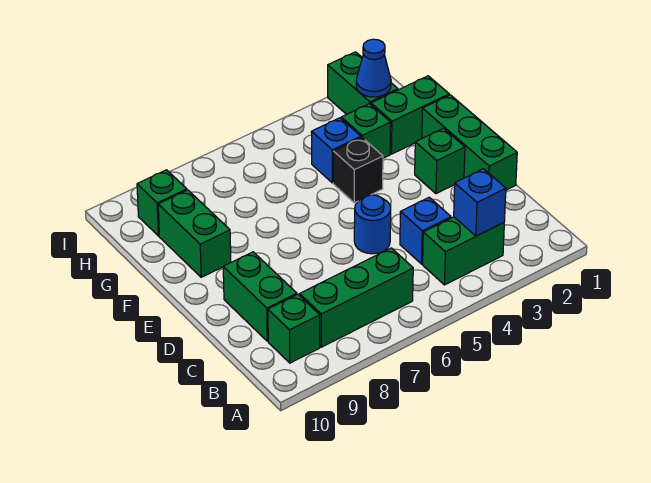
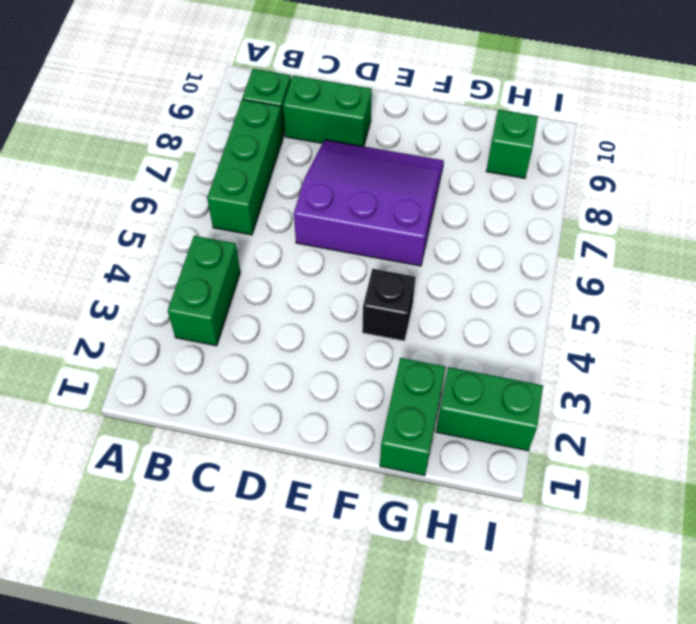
purple slope D6:F8 level 1 top 6 -> none
none -> blue brick C4 level 1
none -> green brick D1:F1 level 1
none -> blue round brick D5 level 1

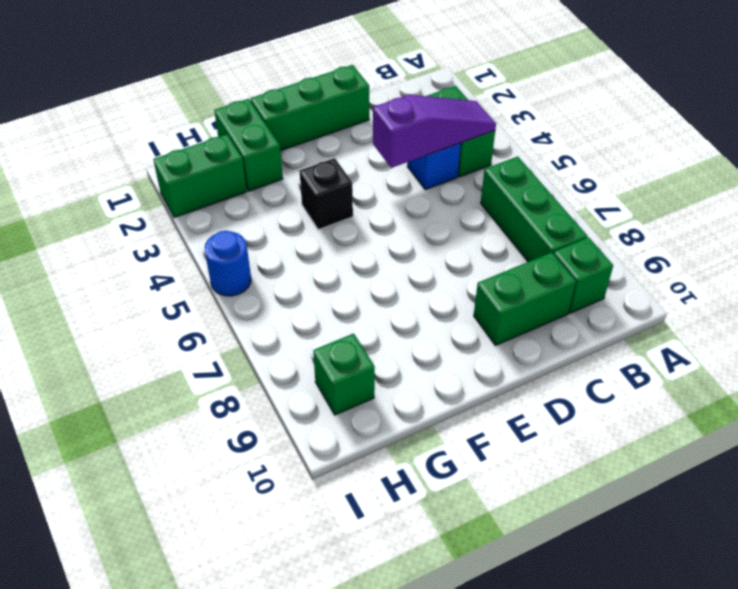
purple slope B4:D4 level 2 top D -> none
blue round brick I5 level 1 -> blue round brick D5 level 1
none -> green brick E2 level 1
none -> green brick F9:G9 level 1
none -> green brick G3 level 1

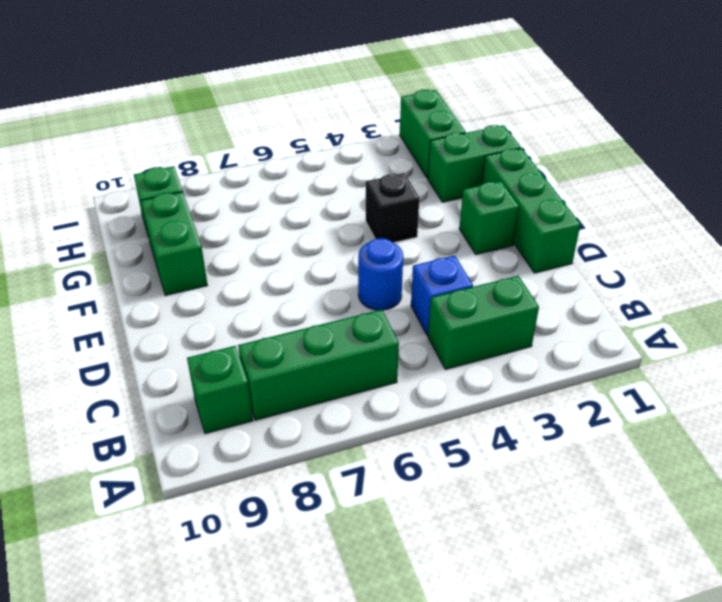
none -> green brick C9:D9 level 1
none -> green brick G3 level 1
none -> blue brick G4 level 1

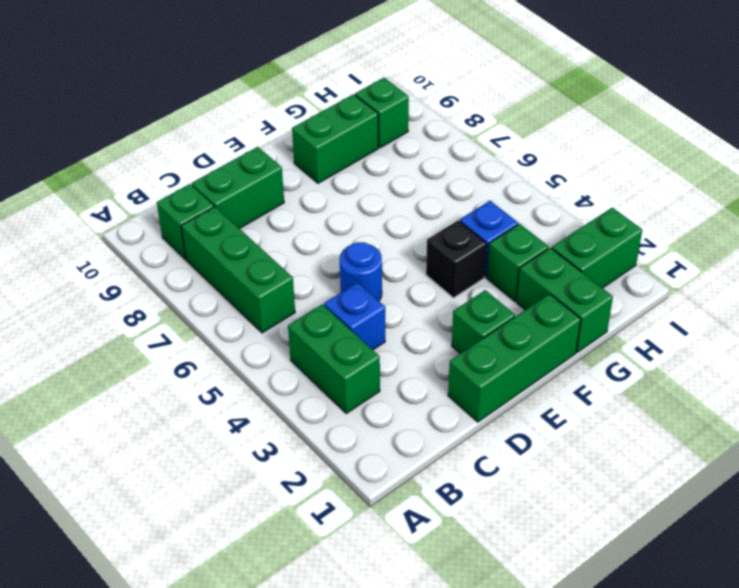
none -> blue brick B3 level 2
none -> blue cone H2 level 2

